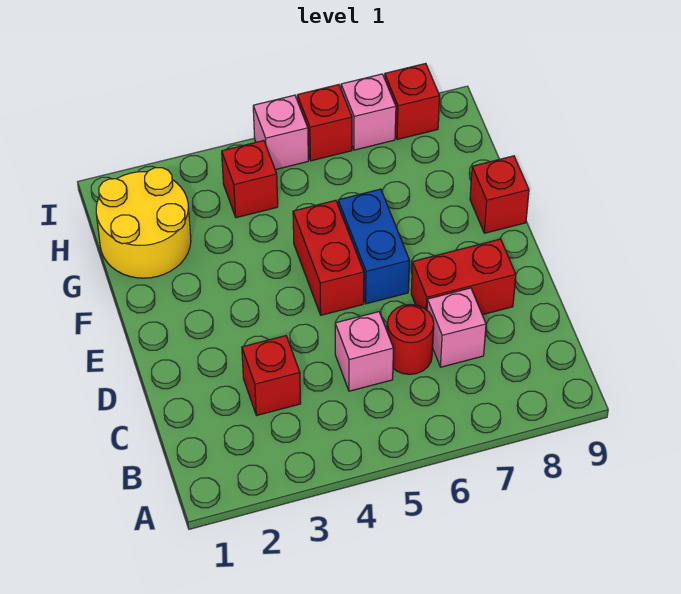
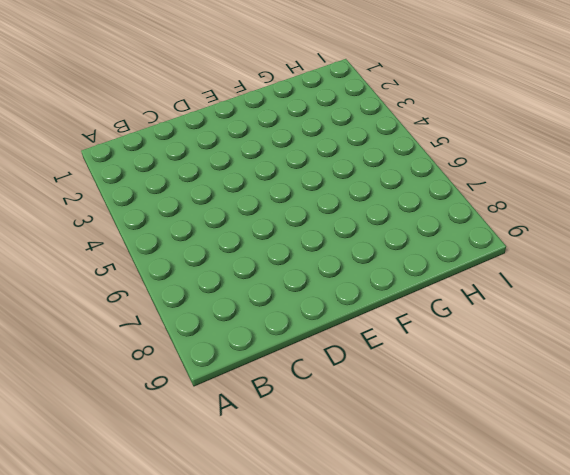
none -> red brick C3 level 1
none -> pink brick C5 level 1
none -> red round brick C6 level 1

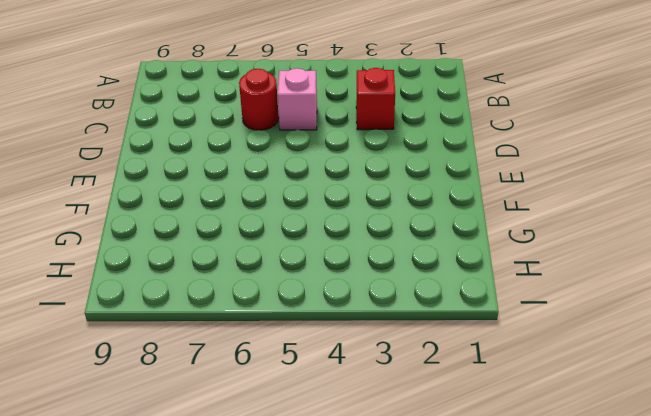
none -> pink brick C7 level 1
none -> red brick D7:D8 level 1
none -> red brick E5:F5 level 1

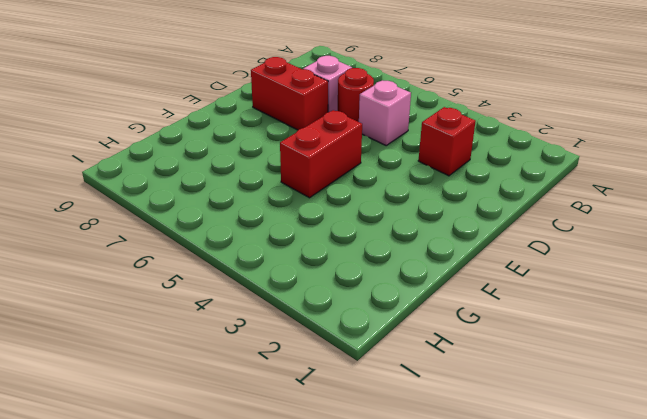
none -> blue brick E6:F6 level 1
none -> red brick F9 level 1
none -> yellow round brick G1:H2 level 1

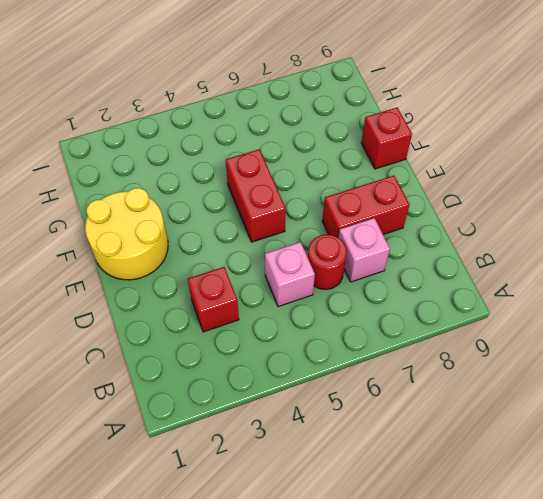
yellow round brick E1:F2 level 1 -> yellow round brick G1:H2 level 1
none -> blue brick E6:F6 level 1
none -> red brick H4 level 1
none -> pink brick I5 level 1

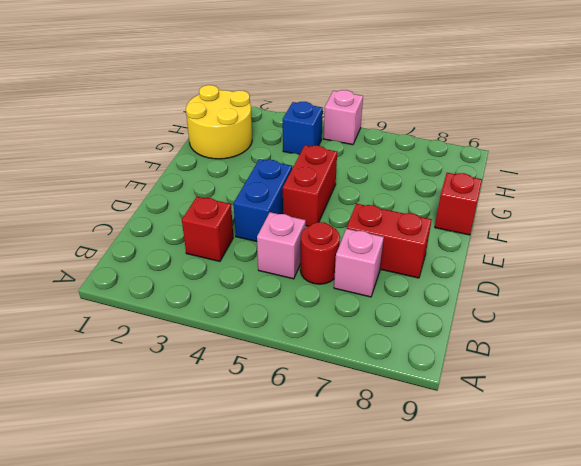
blue brick D4:E4 level 1 -> blue brick E6:F6 level 1
blue brick H4 level 1 -> red brick H4 level 1
none -> red brick I6 level 1
none -> pink brick I7 level 1
none -> red brick I8 level 1

